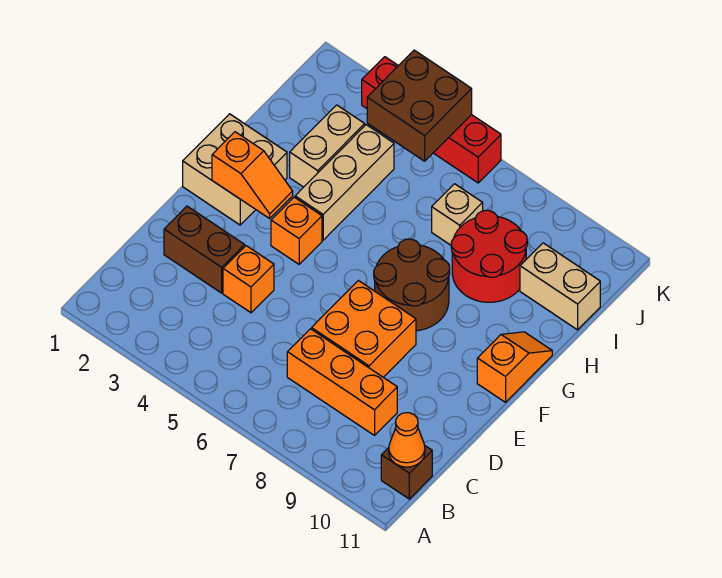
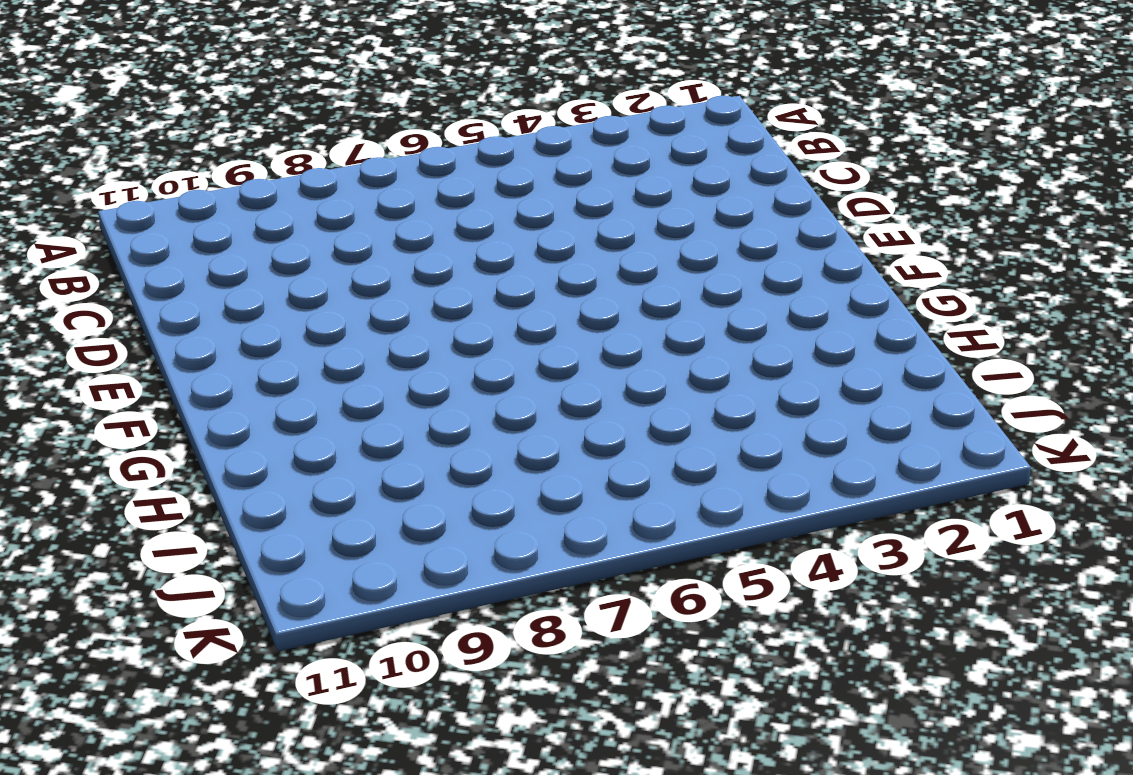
none -> brown brick B11 level 1
none -> orange brick C7:C9 level 1
none -> brown brick D2:D3 level 1

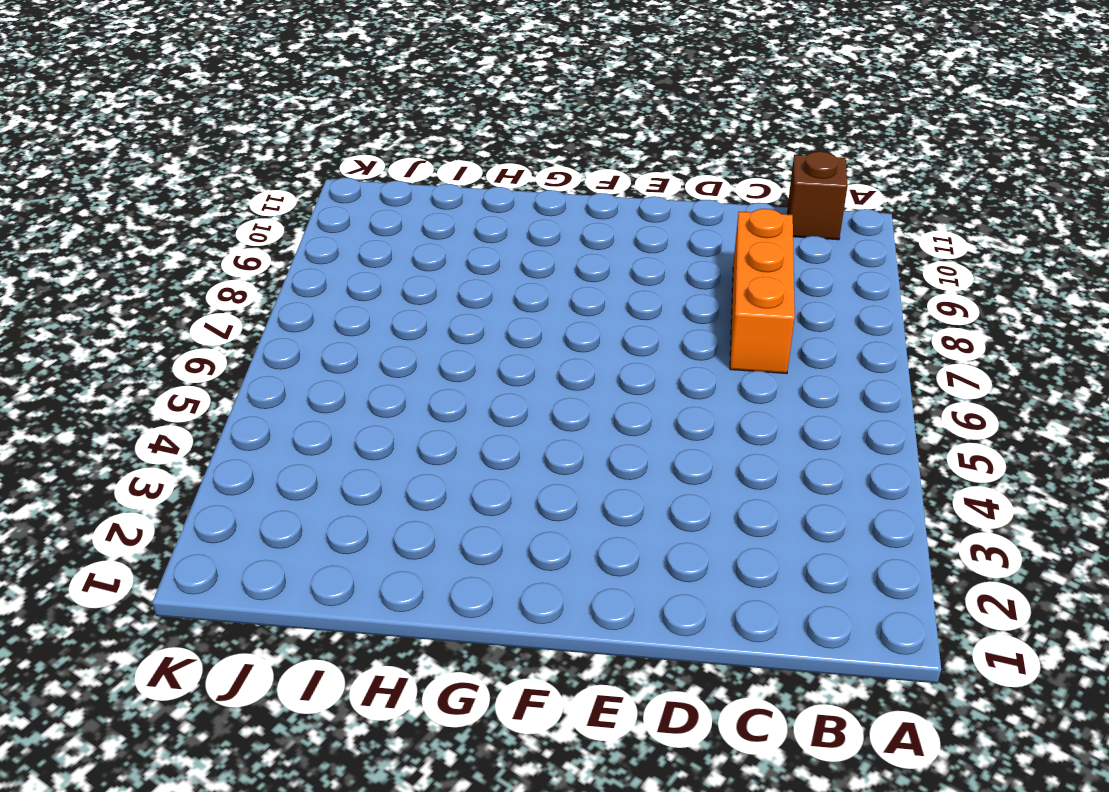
none -> brown brick D2:D3 level 1
none -> orange brick D4 level 1
none -> orange brick D7:E8 level 1

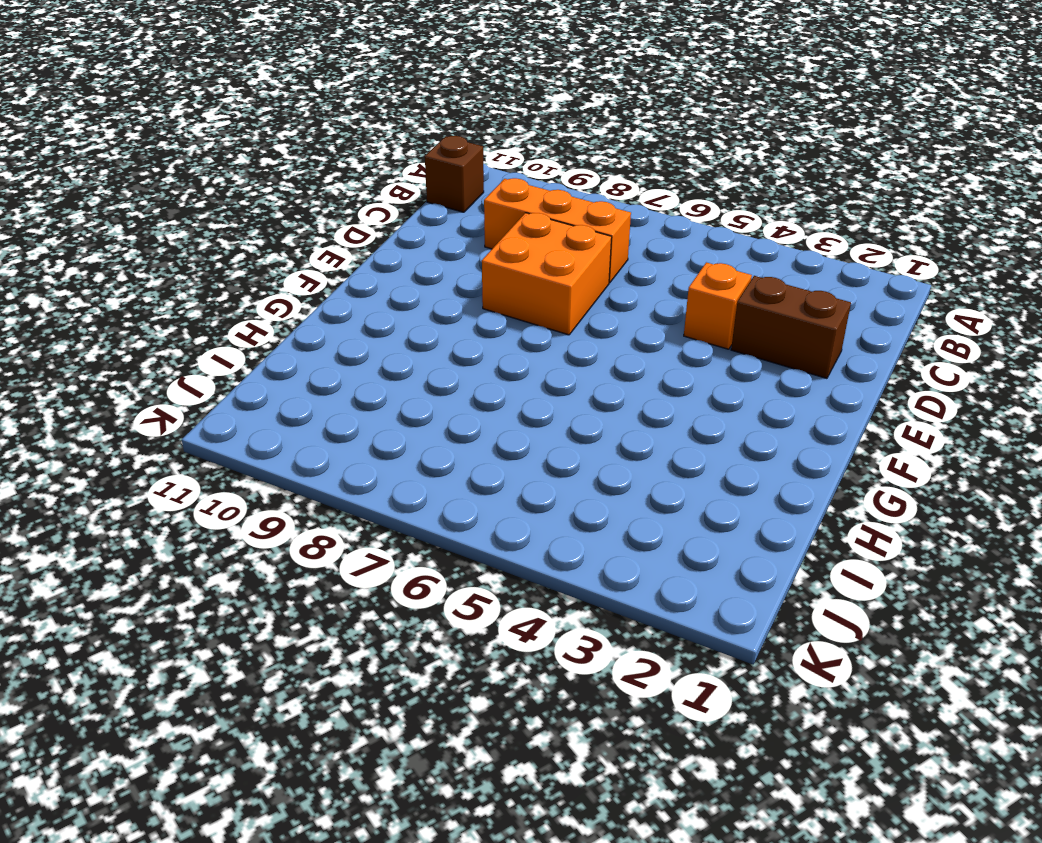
none -> tan brick F1:G2 level 1
none -> orange brick F4 level 1
none -> brown round brick F7:G8 level 1

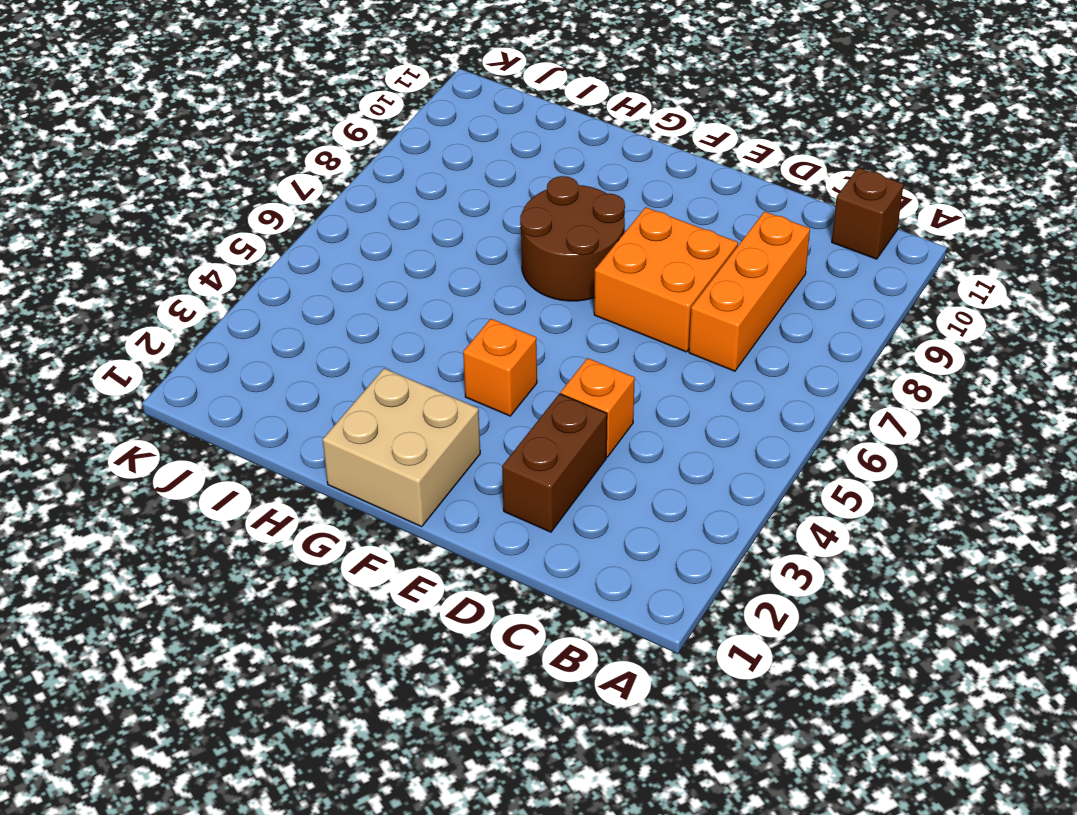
none -> orange slope F11:G11 level 1 top F
none -> tan brick G4:I4 level 1
none -> tan brick H3:I3 level 1

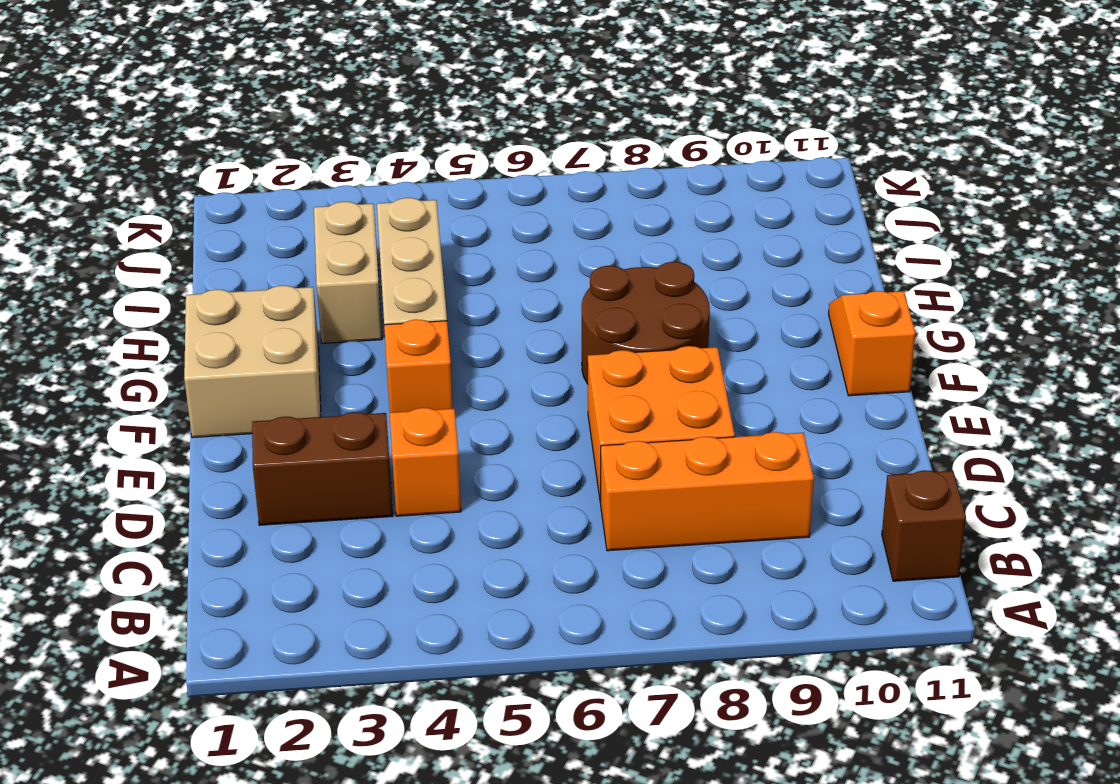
none -> red round brick H8:I9 level 1
none -> tan brick I7 level 1
none -> tan brick I10:I11 level 1

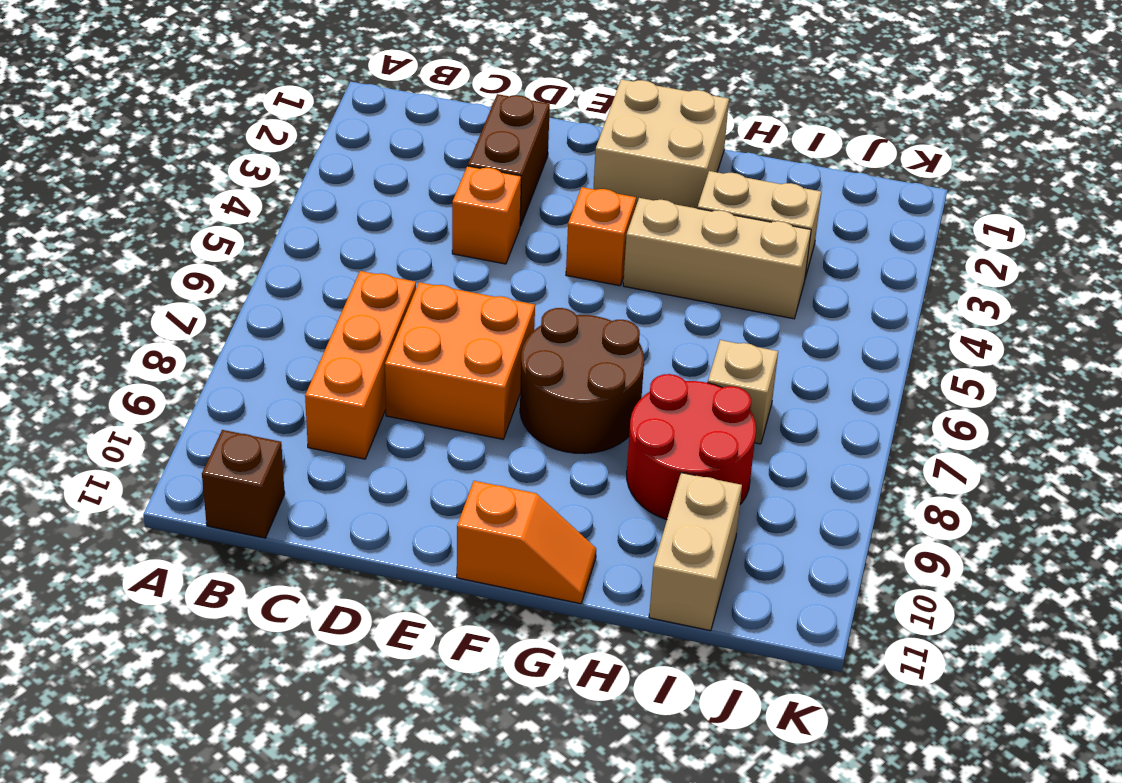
none -> red brick K3:K6 level 1
none -> orange cone B11 level 2
none -> orange slope F2:F3 level 2 top 2

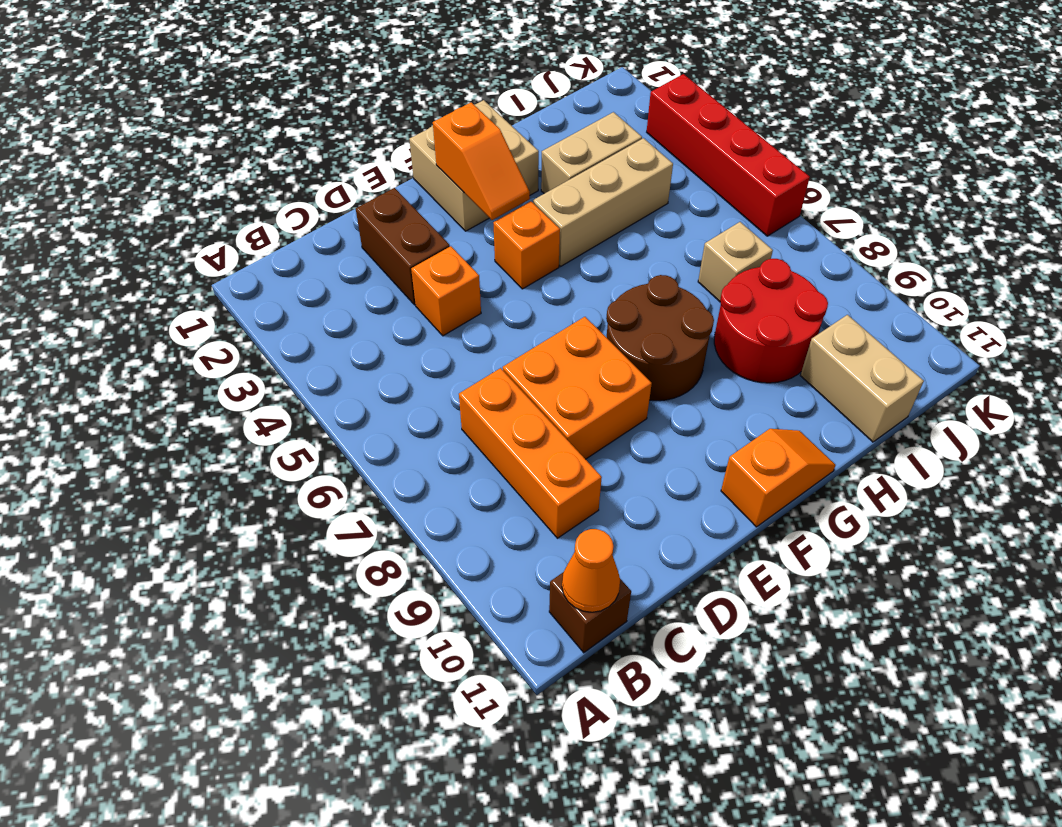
none -> brown brick J4:K5 level 2

